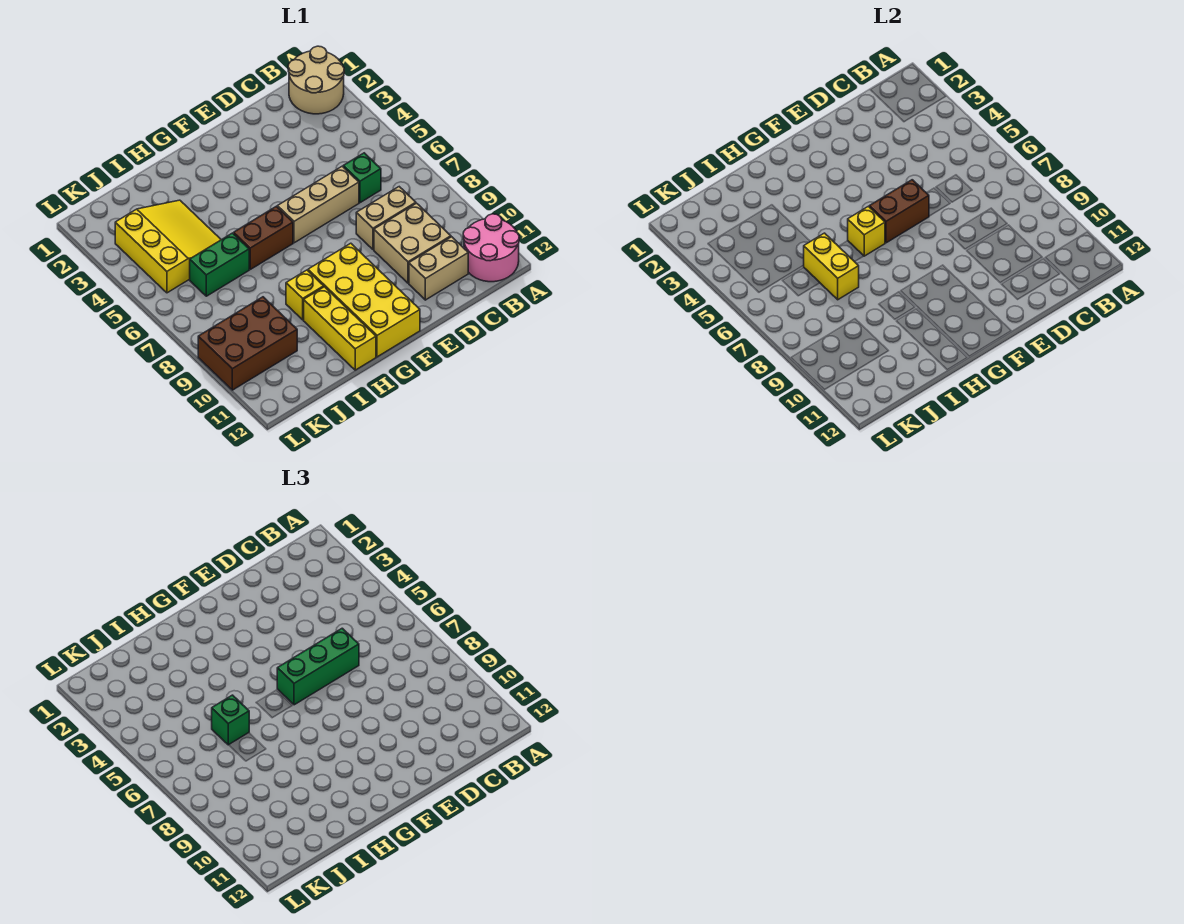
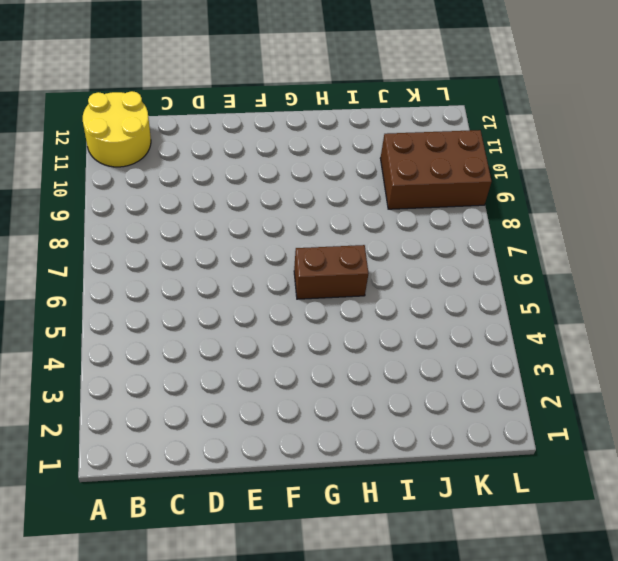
yellow round brick A11:B12 level 1 -> pink round brick A11:B12 level 1
none -> tan round brick A1:B2 level 1
none -> green brick C6 level 1
none -> tan brick C8:D8 level 1

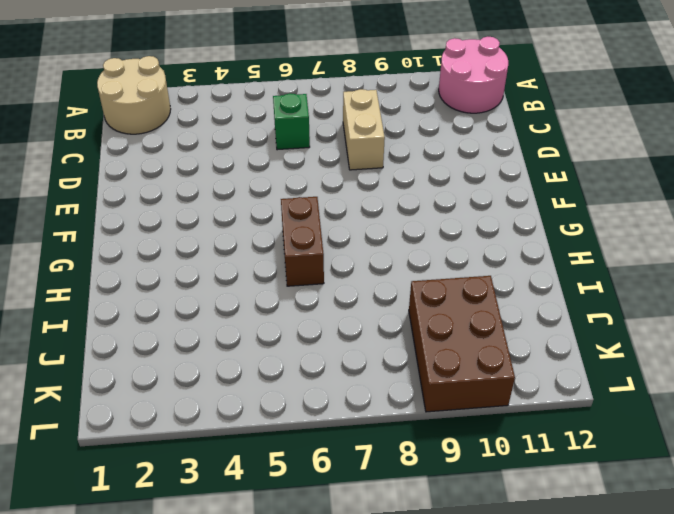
none -> tan brick C9:D10 level 1
none -> tan brick C11:D11 level 1
none -> tan brick D6:F6 level 1

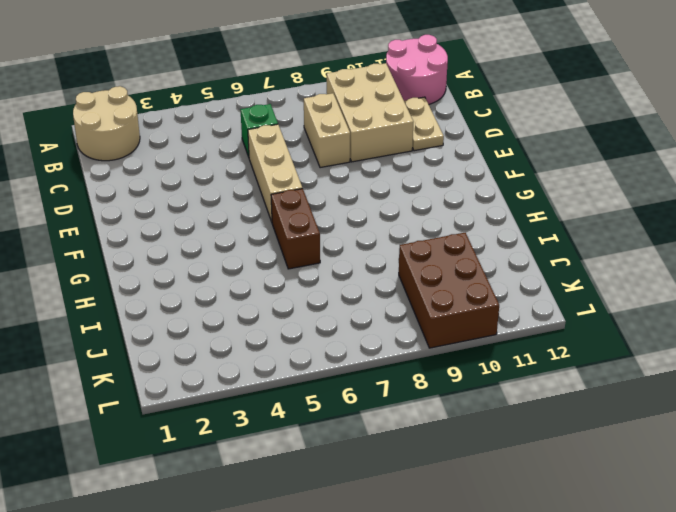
tan brick B9:D10 level 1 -> tan brick C9:D10 level 1
tan plate C11:D11 level 1 -> tan brick C11:D11 level 1
none -> yellow brick F9:G12 level 1
none -> yellow brick H9 level 1
none -> yellow brick H10:H12 level 1

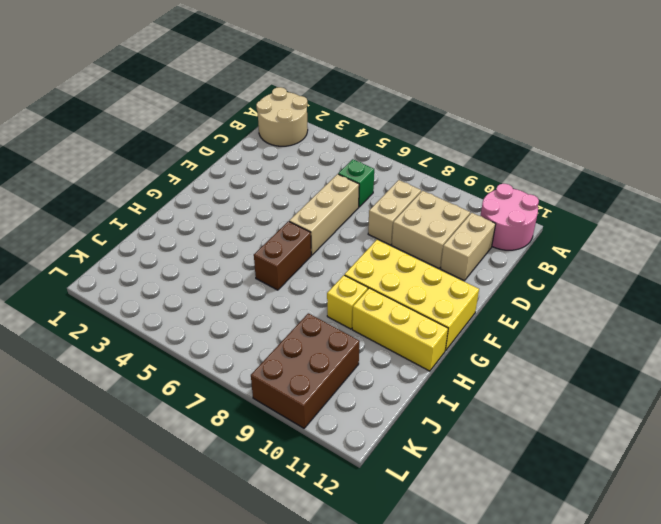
none -> yellow slope I3:K5 level 1 top K
none -> green brick I6:J6 level 1
none -> brown brick E6:F6 level 2

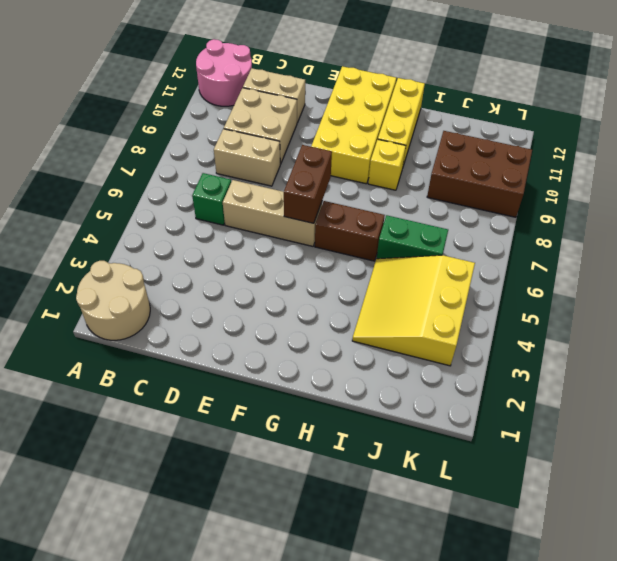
brown brick F6:F7 level 2 -> brown brick E6:F6 level 2
none -> yellow brick G6 level 2
none -> yellow brick I6:I7 level 2
none -> green brick D6:F6 level 3

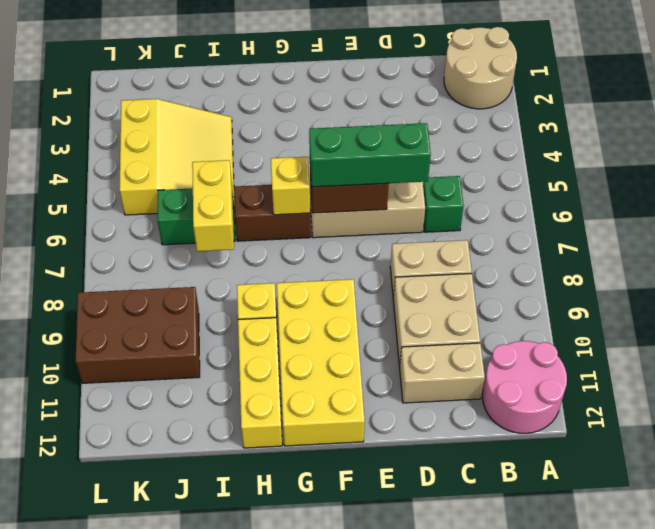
none -> green brick I6 level 3

